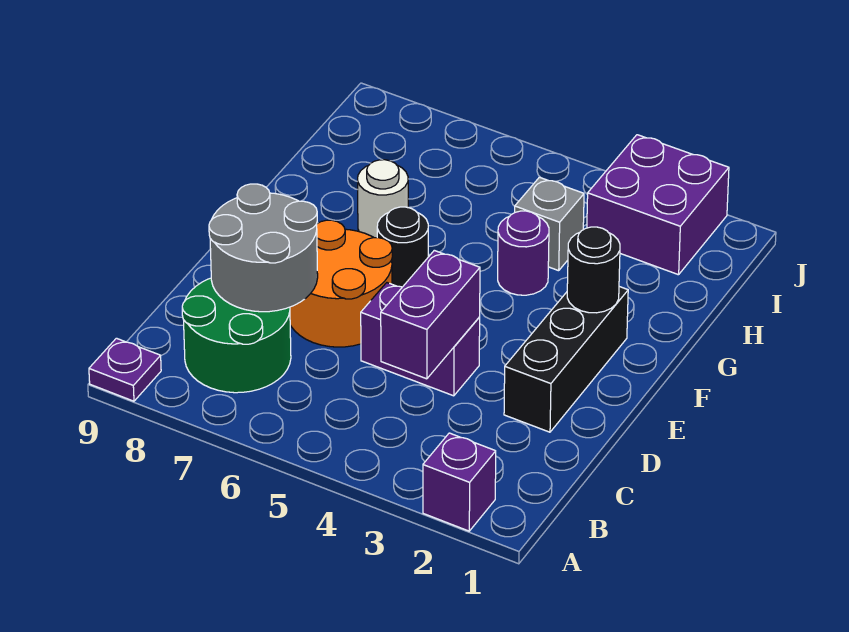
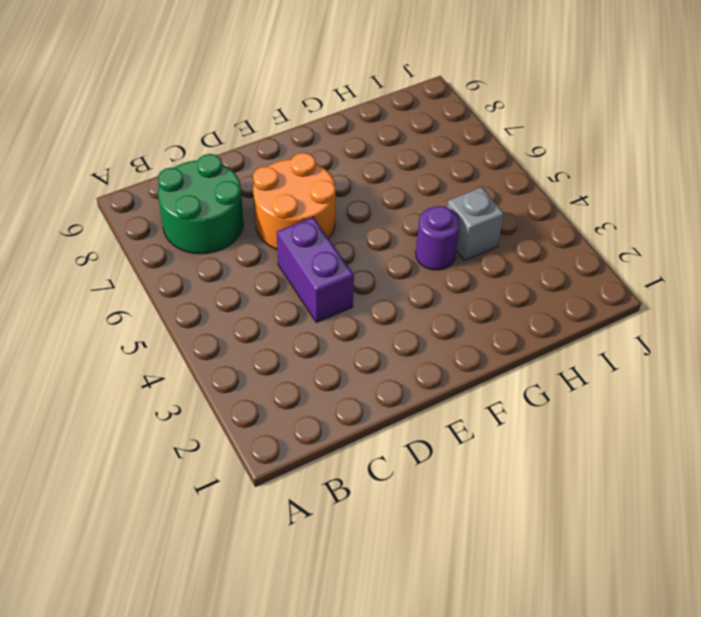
none -> purple brick A2 level 1
none -> purple plate A9 level 1
none -> black brick D2:F2 level 1

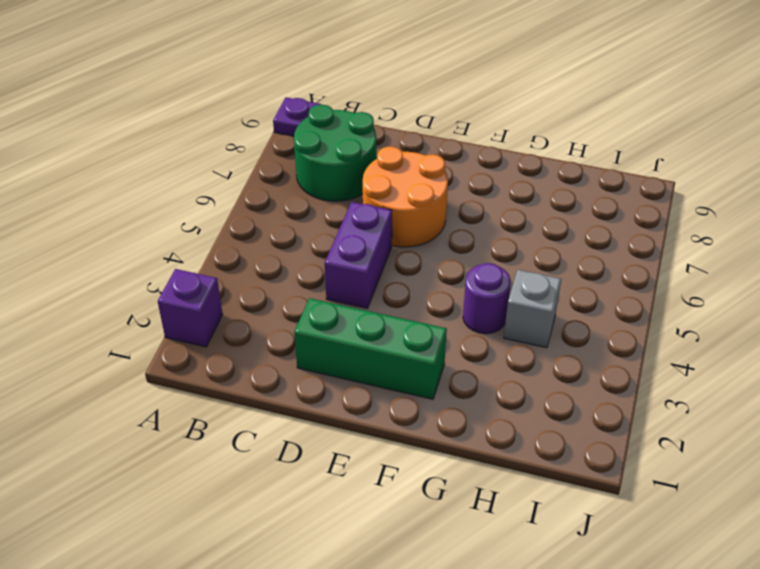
green brick D2:F2 level 1 -> black brick D2:F2 level 1
none -> black round brick F6 level 1
none -> white round brick G7 level 1
none -> purple brick I2:J3 level 1

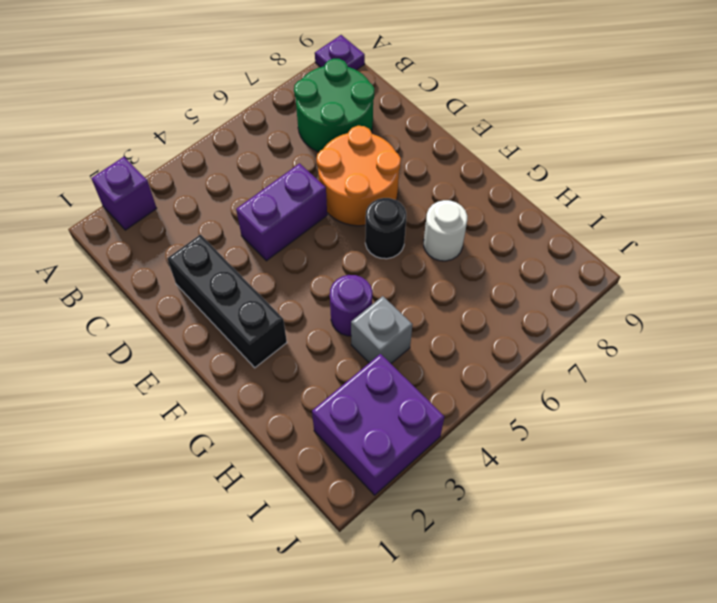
none -> purple brick C4:D4 level 2
none -> grey round brick C7:D8 level 2
none -> black round brick F2 level 2

